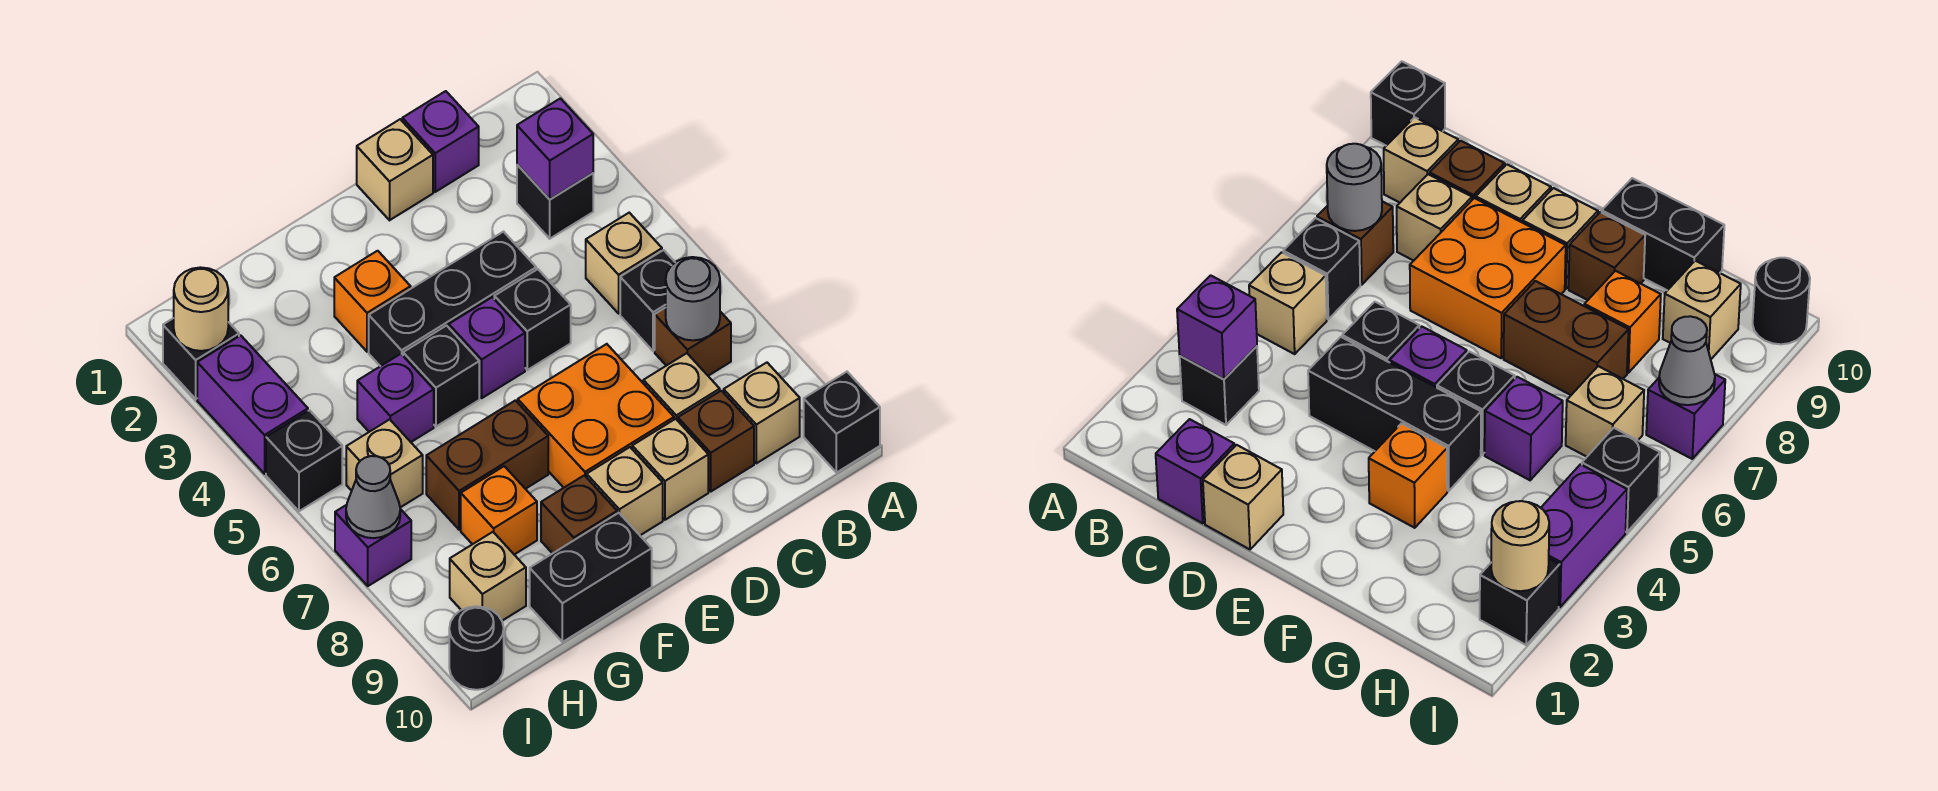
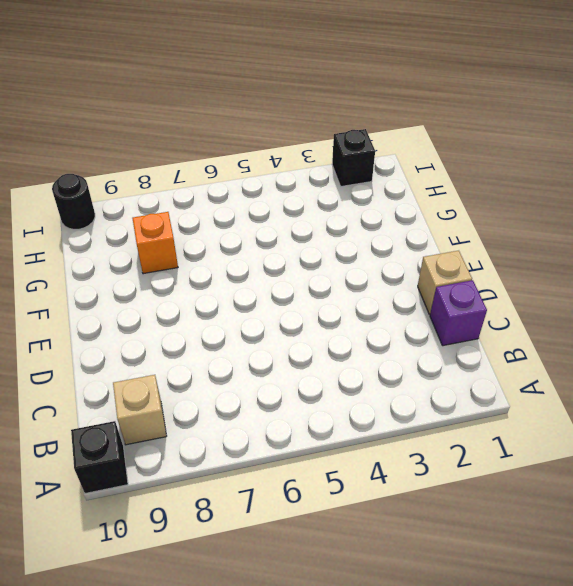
none -> black brick B3 level 1
none -> tan brick B5 level 1
none -> black brick B6 level 1
none -> brown brick B7 level 1

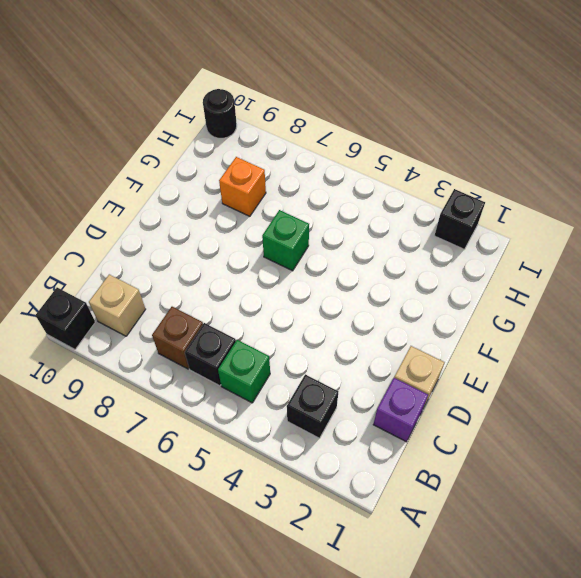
green brick B5 level 1 -> tan brick B5 level 1
green brick F6 level 1 -> none
none -> tan brick C8 level 1
none -> brown brick C9 level 1
none -> black brick D4:F4 level 1
none -> black brick D5 level 1

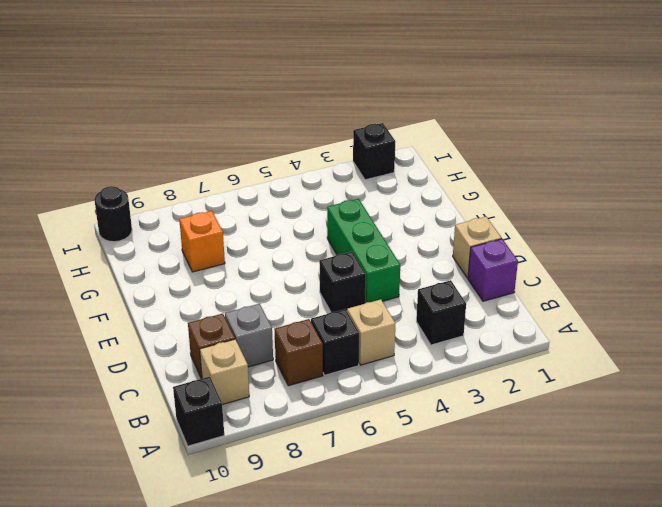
grey brick C8 level 1 -> tan brick C8 level 1
green brick D4:F4 level 1 -> black brick D4:F4 level 1
none -> orange brick D7:E8 level 1
none -> tan brick D9 level 1
none -> purple brick E5 level 1
none -> tan brick E9 level 1

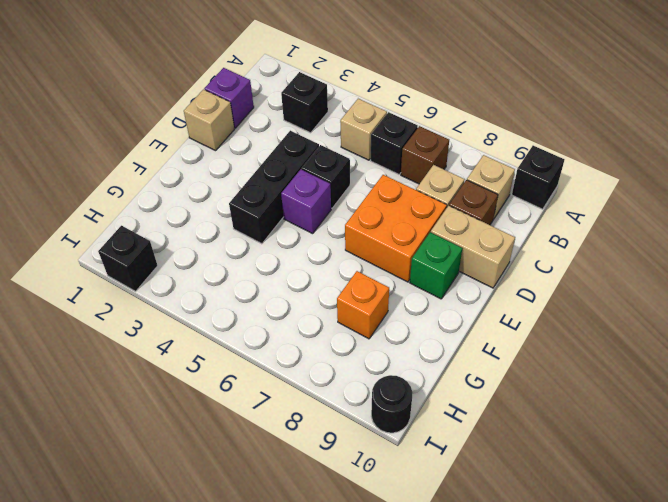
tan brick D9:D10 level 1 -> tan brick D9 level 1
green brick E9 level 1 -> tan brick E9 level 1
none -> orange brick F3 level 1
none -> black brick F5 level 1
none -> brown brick F7:G7 level 1
none -> brown brick F9 level 1

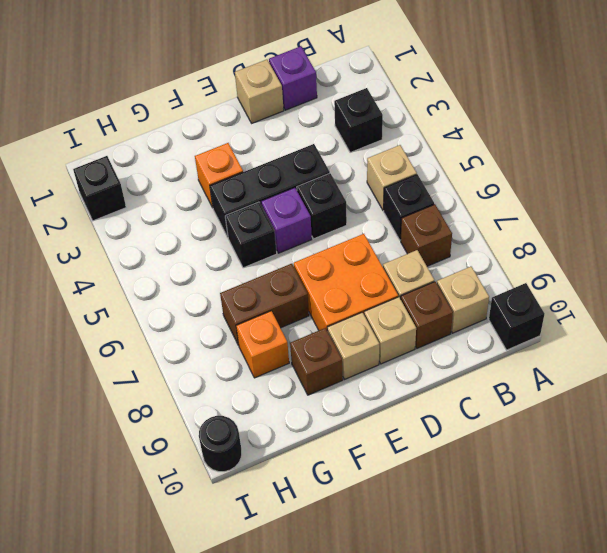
none -> black brick F10:G10 level 1
none -> purple brick G5 level 1
none -> tan brick H6 level 1
none -> tan brick H9 level 1

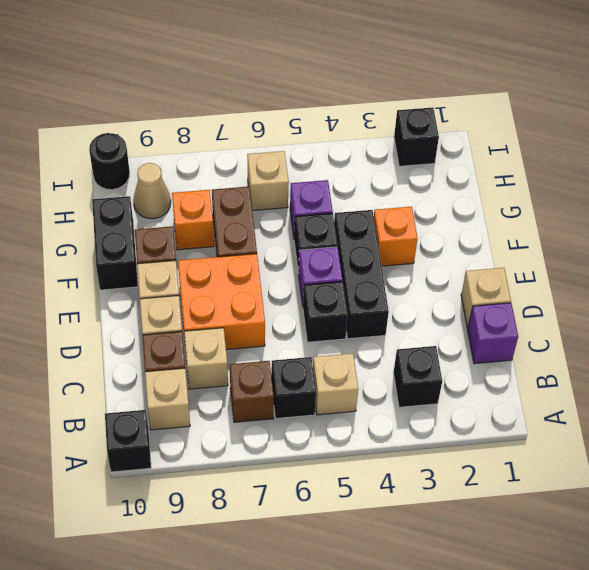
tan cone H9 level 1 -> tan brick H9 level 1
none -> purple brick I3:I4 level 1
none -> black brick I5 level 1
none -> purple brick I7 level 1
none -> purple brick B3 level 2

